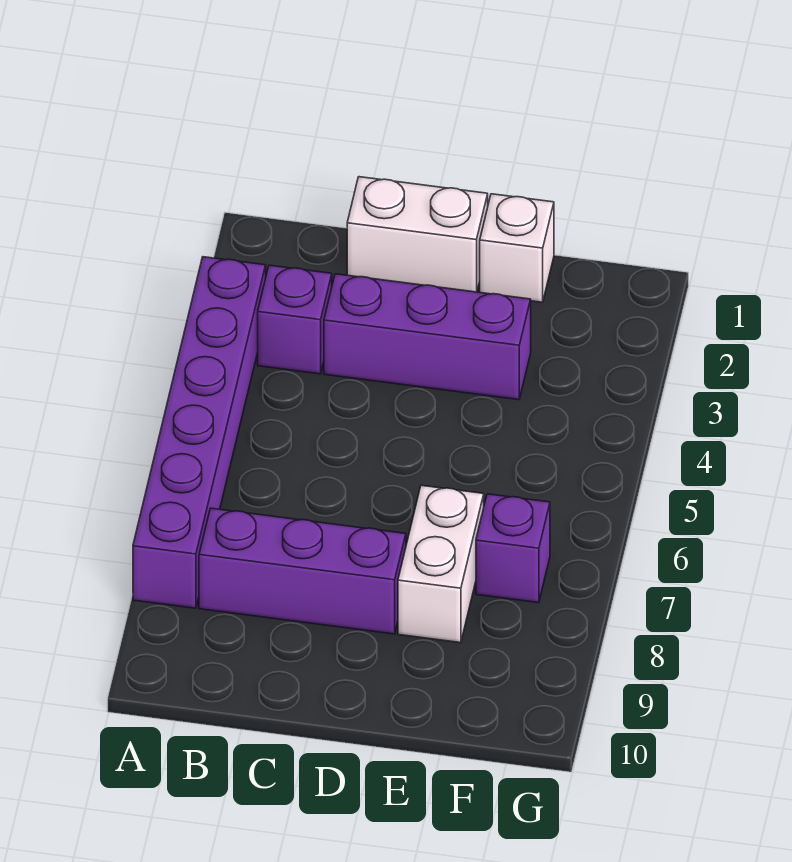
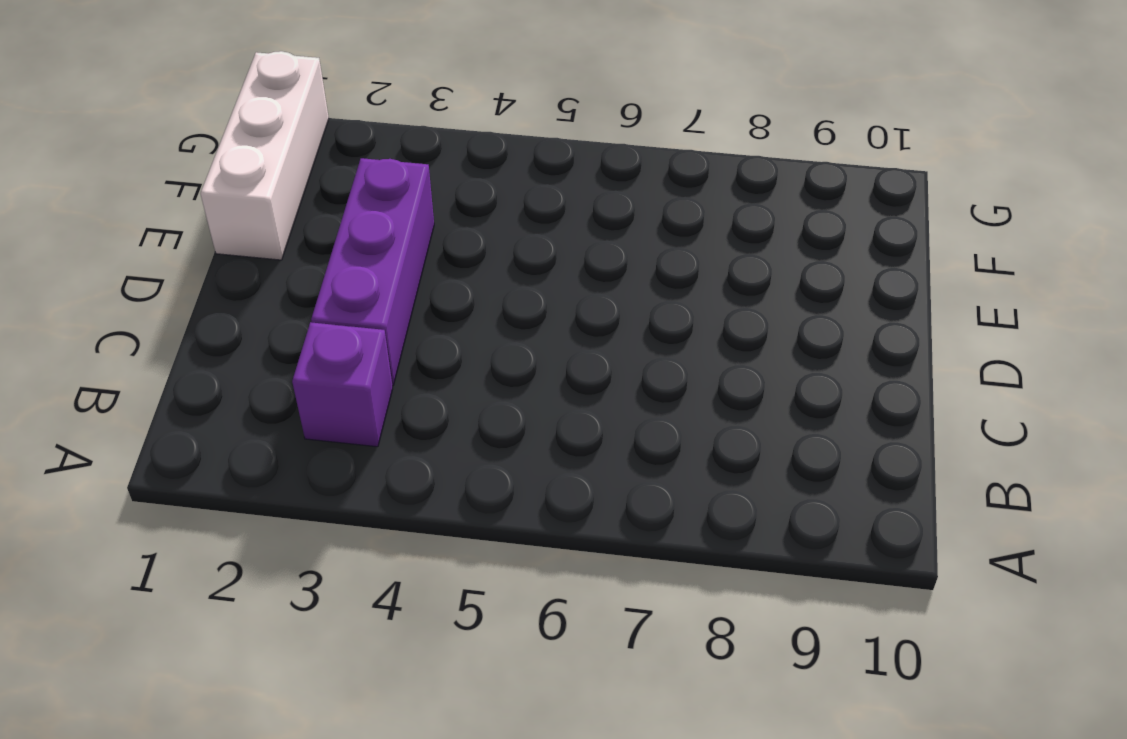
white brick E1:G1 level 1 -> white brick E1 level 1
none -> purple brick A3:A8 level 1
none -> purple brick B8:D8 level 1

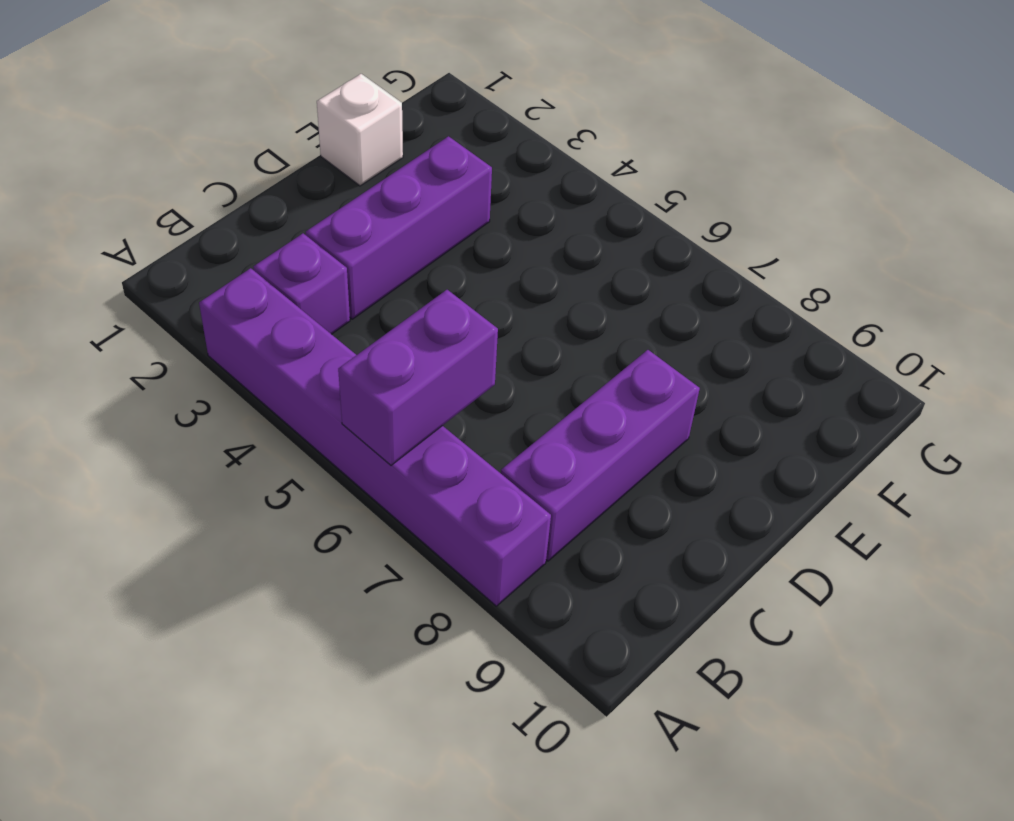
purple brick A6:B6 level 2 -> none
none -> white brick C1:D1 level 1
none -> white brick E7:E8 level 1

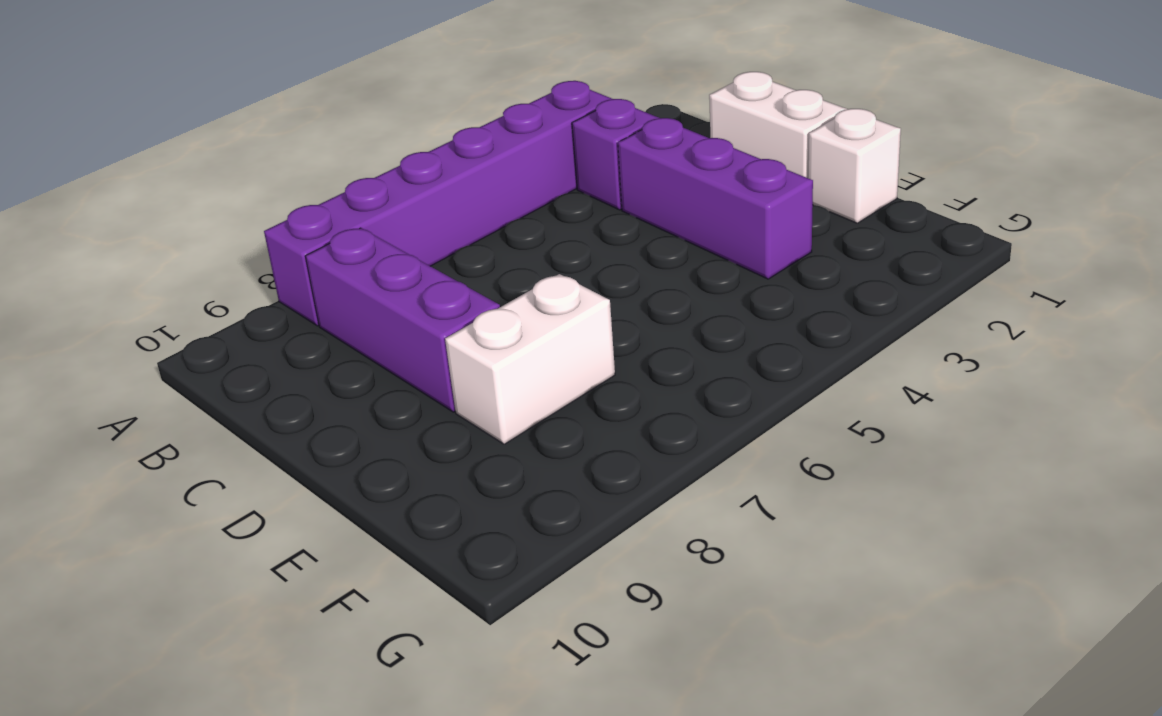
none -> purple brick F7 level 1

